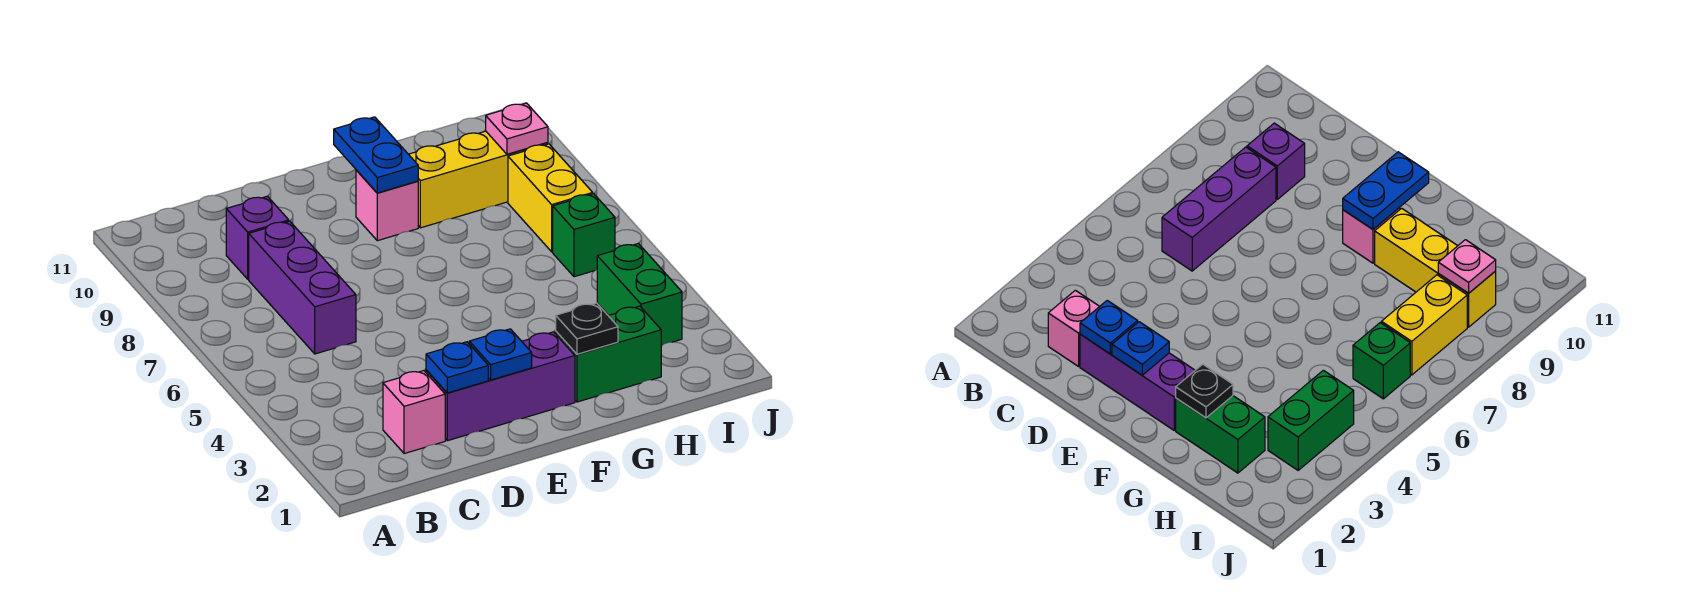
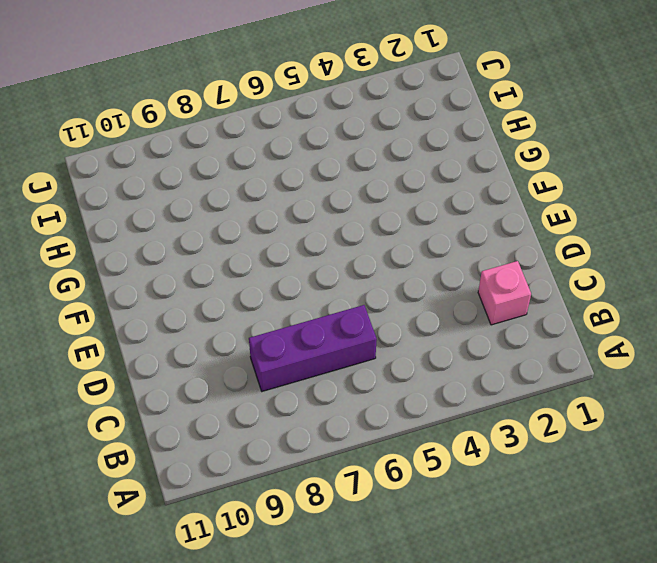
none -> purple brick C9 level 1
none -> purple brick D2:F2 level 1
none -> pink brick F9 level 1

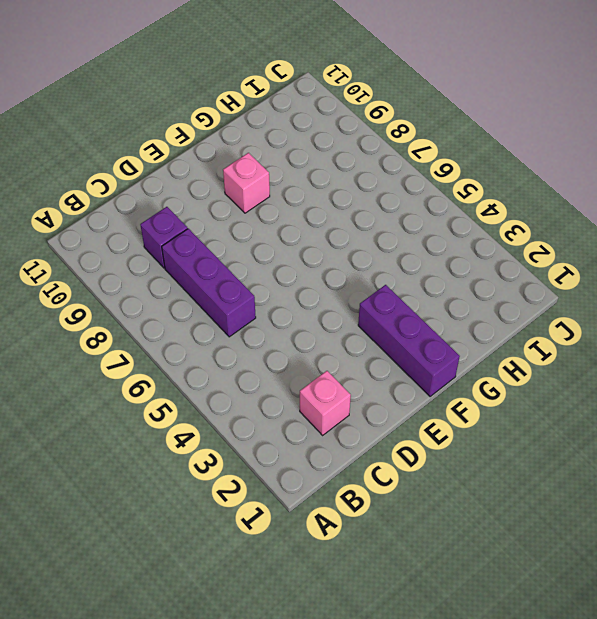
purple brick F1:F3 level 1 -> purple brick D2:F2 level 1
none -> green brick G2:H2 level 1
none -> yellow brick G9:I9 level 1
none -> green brick I3:I4 level 1

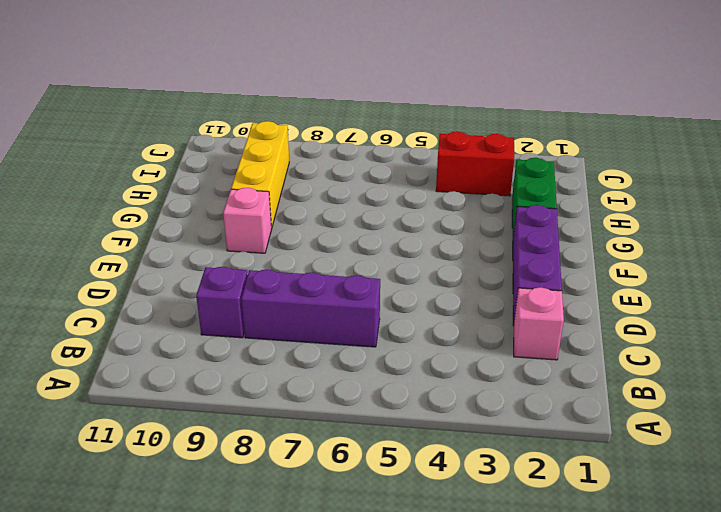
red brick I3:I4 level 1 -> green brick I3:I4 level 1
none -> green brick I6 level 1
none -> yellow brick I7:I8 level 1
none -> blue plate D2 level 2

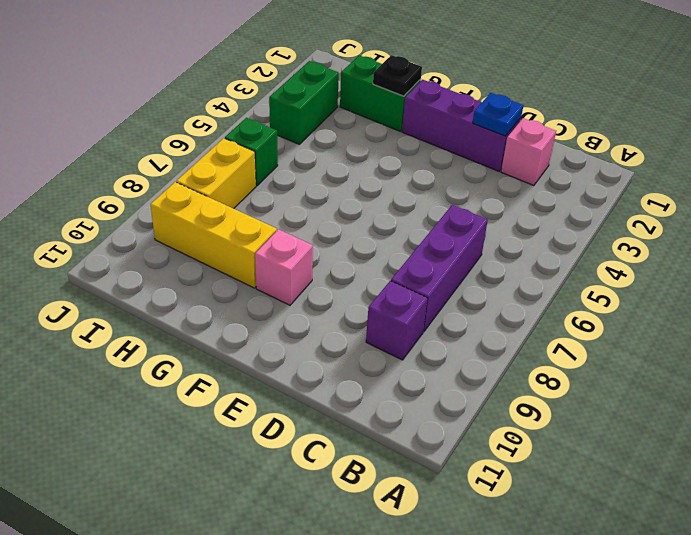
none -> blue plate E2 level 2
none -> blue plate F9:F10 level 2
none -> pink plate I9 level 2

